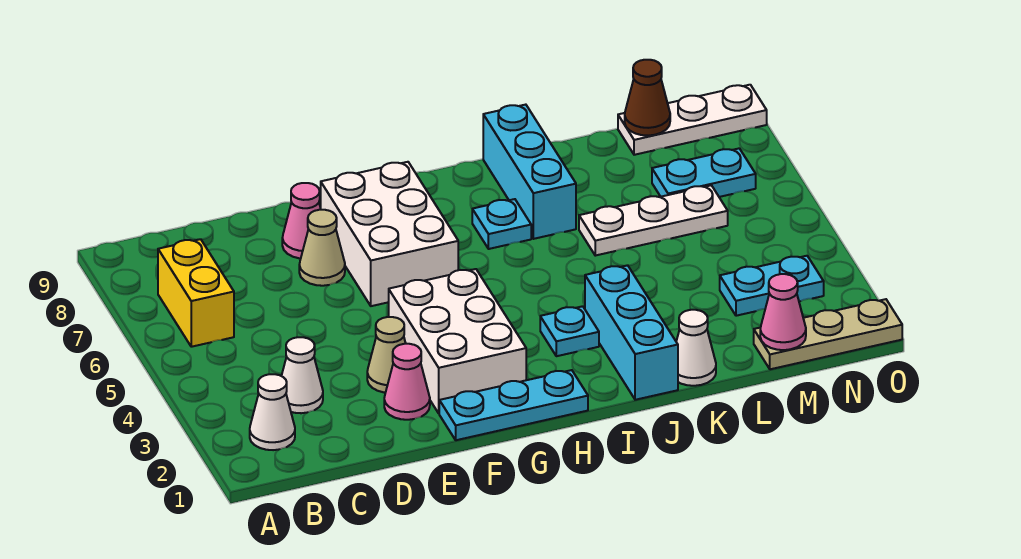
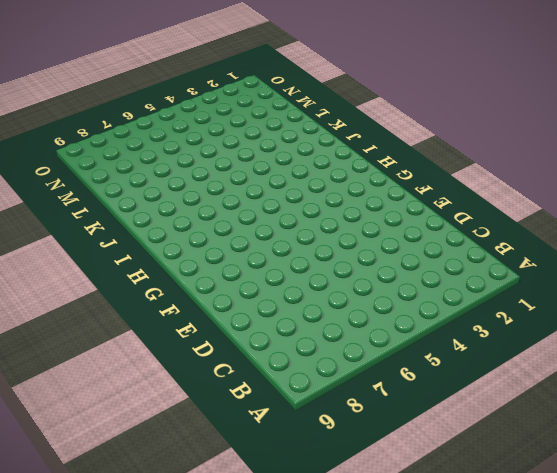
none -> white cone B2 level 1
none -> yellow brick B6:B7 level 1
none -> white cone C3 level 1

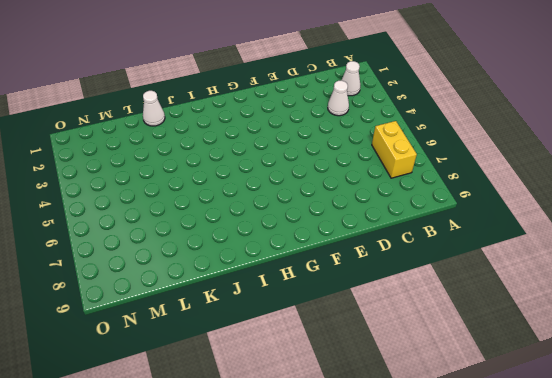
none -> pink cone E2 level 1
none -> tan cone E3 level 1
none -> tan cone E7 level 1

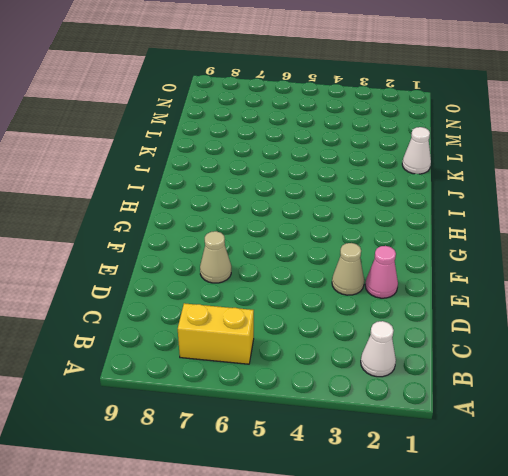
none -> white cone C3 level 1
none -> pink cone E8 level 1
none -> cyan plate F1:H1 level 1

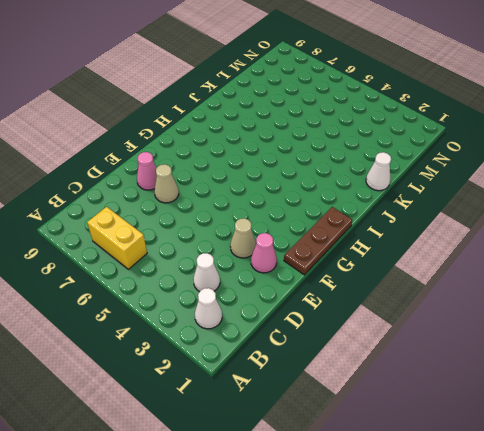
brown plate F1:H1 level 1 -> cyan plate F1:H1 level 1
none -> white brick F2:G4 level 1
none -> white brick F6:G8 level 1
none -> cyan plate I3 level 1

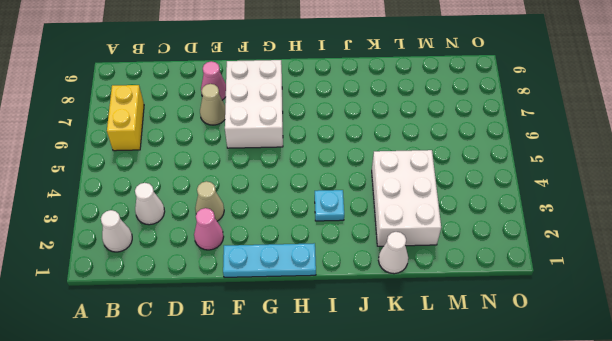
white brick K2:L4 level 1 -> white brick F2:G4 level 1
none -> cyan plate I7 level 1
none -> cyan brick J1:J3 level 1
none -> cyan brick J7:J9 level 1

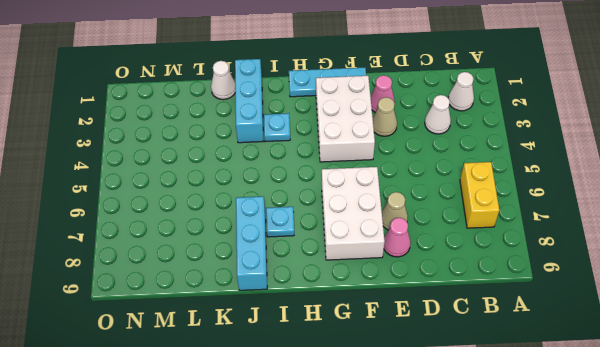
none -> white plate K6:M6 level 1
none -> tan plate M1:O1 level 1
none -> cyan plate M3:N3 level 1

